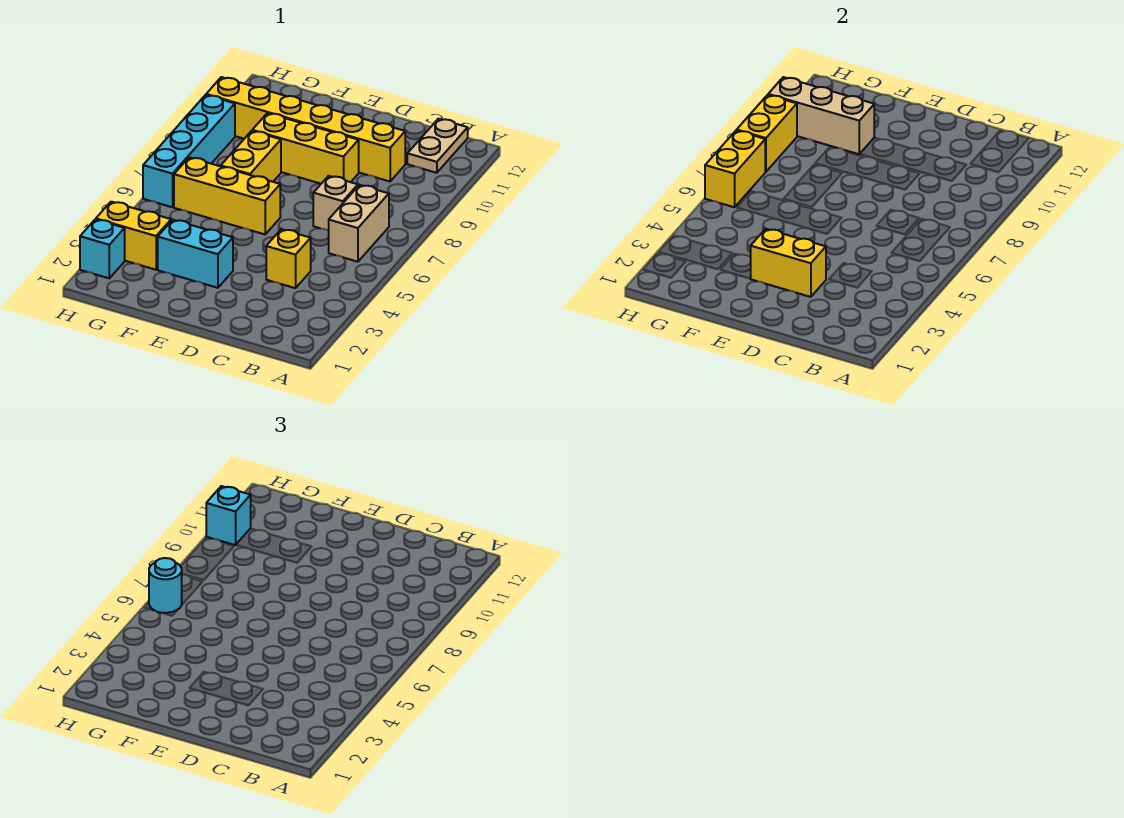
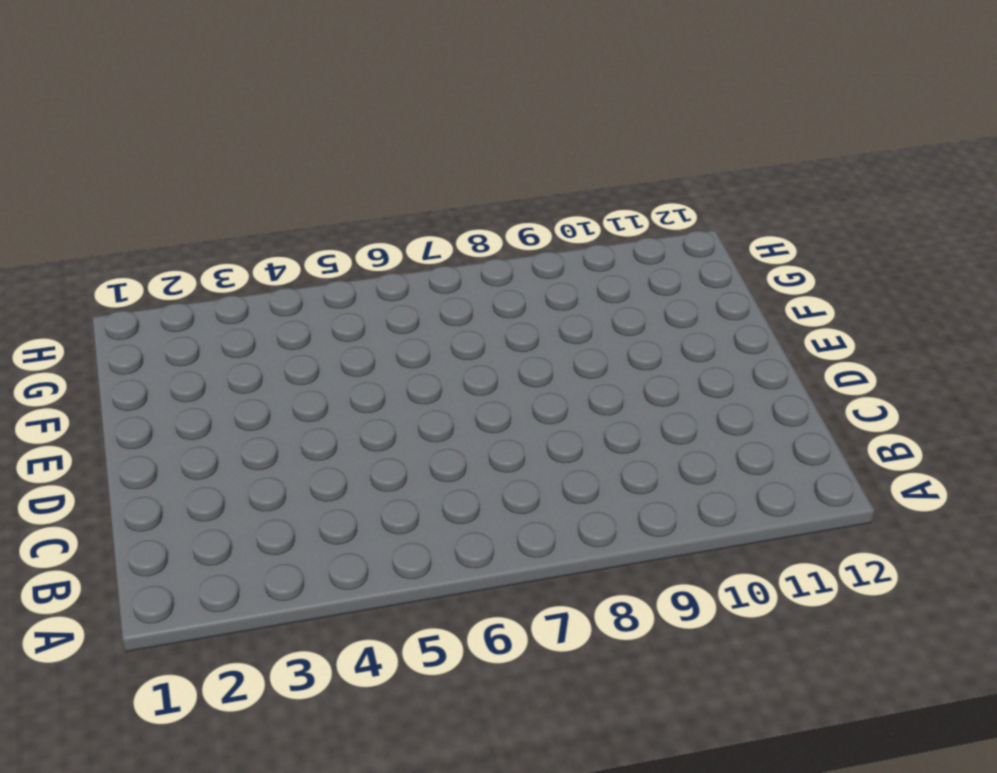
none -> tan brick B6:B7 level 1
none -> tan plate B11:B12 level 1
none -> yellow brick C4 level 1

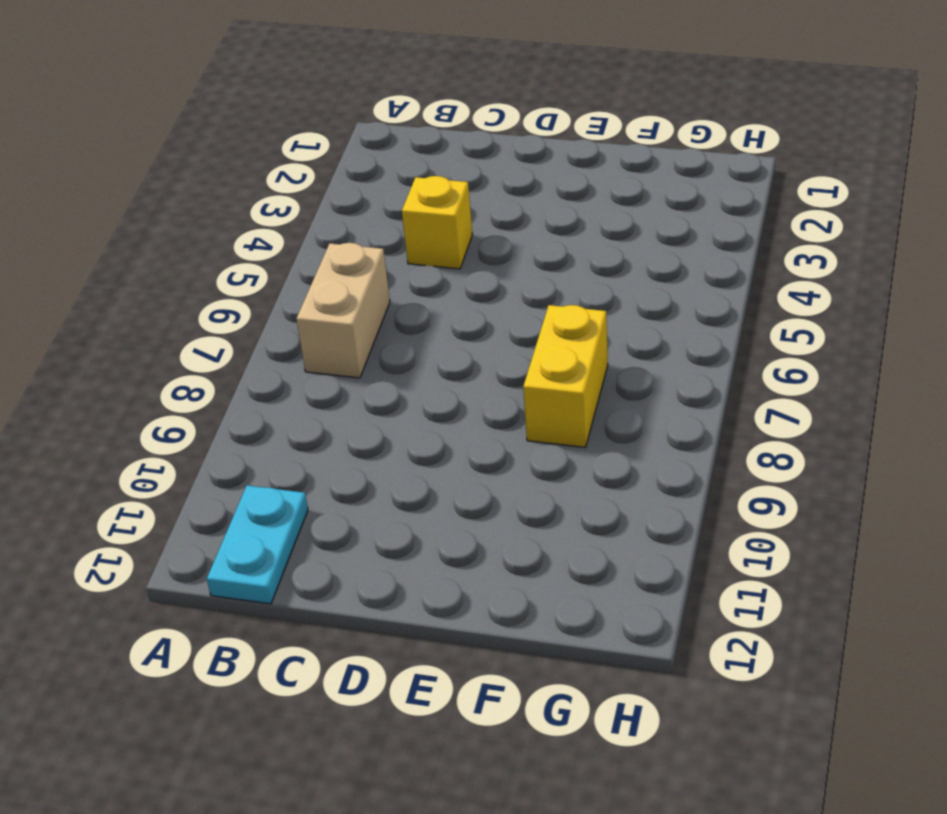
cyan plate B11:B12 level 1 -> tan plate B11:B12 level 1
none -> tan brick C7 level 1
none -> yellow brick C10:H10 level 1
none -> yellow brick D9:F9 level 1

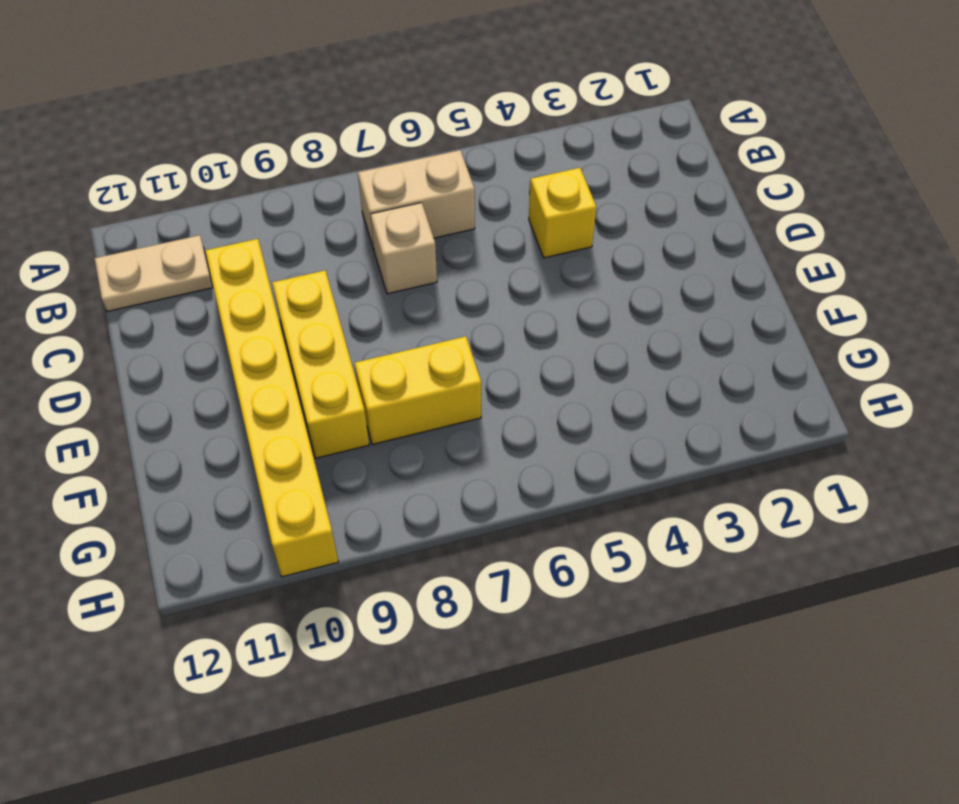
none -> cyan brick E3:F3 level 1
none -> yellow brick E6:G6 level 1
none -> yellow brick G3:H3 level 1

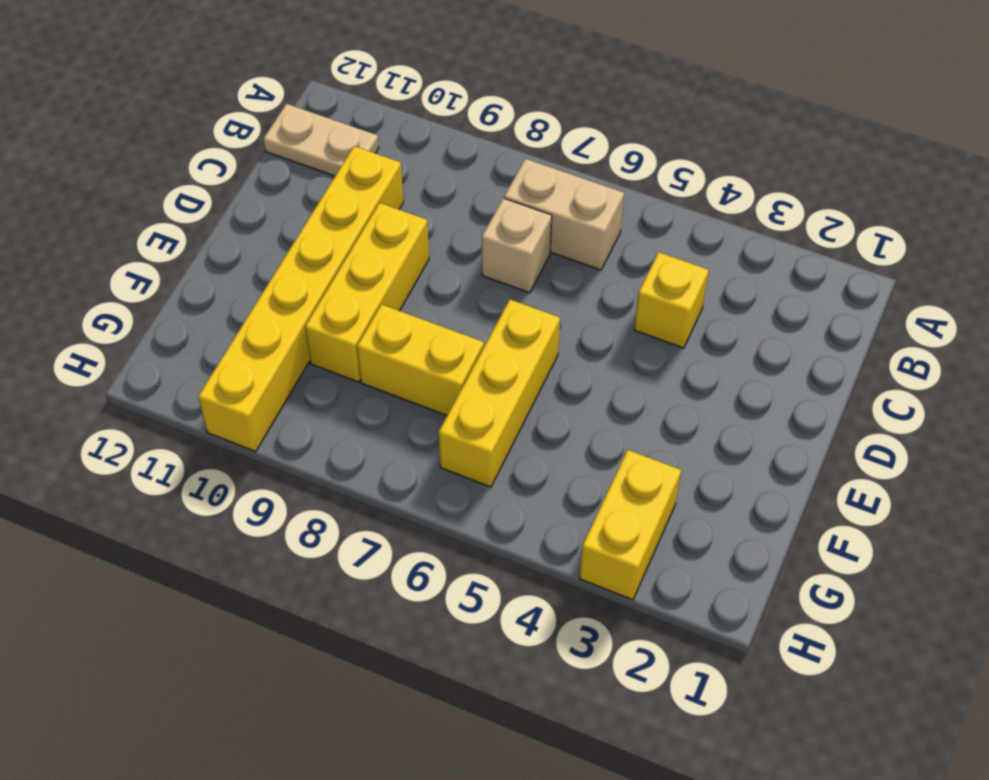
none -> cyan brick E3:F3 level 1
none -> cyan brick H2 level 1
none -> cyan brick H6:H9 level 1

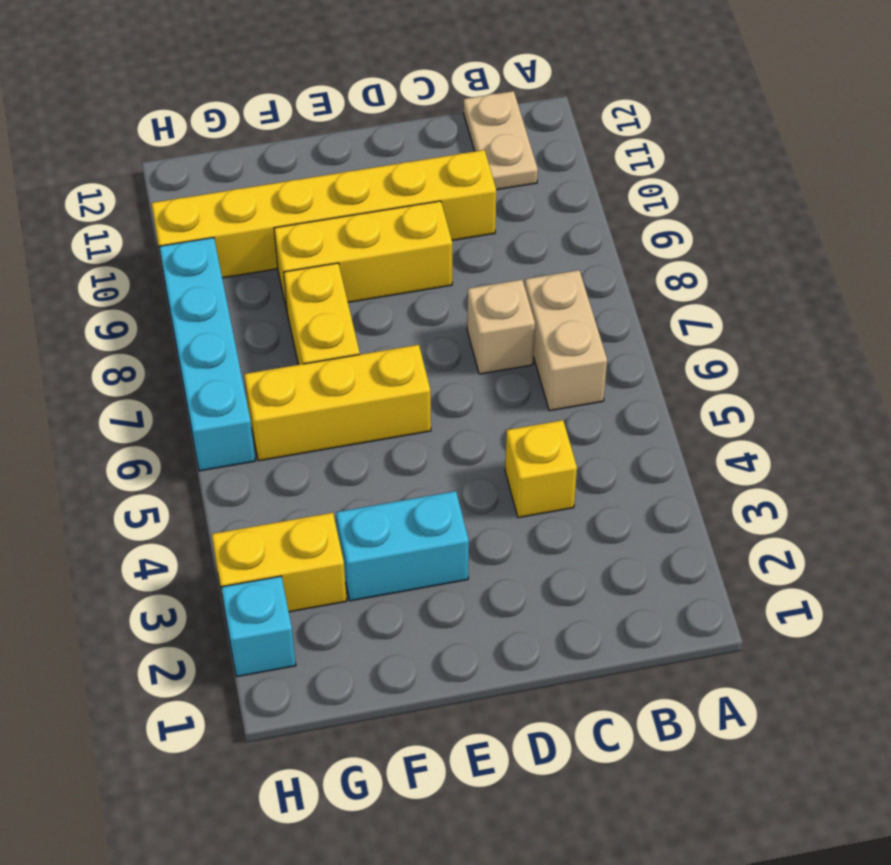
none -> yellow brick D3:E3 level 2
none -> tan brick F10:H10 level 2
none -> yellow brick H6:H7 level 2

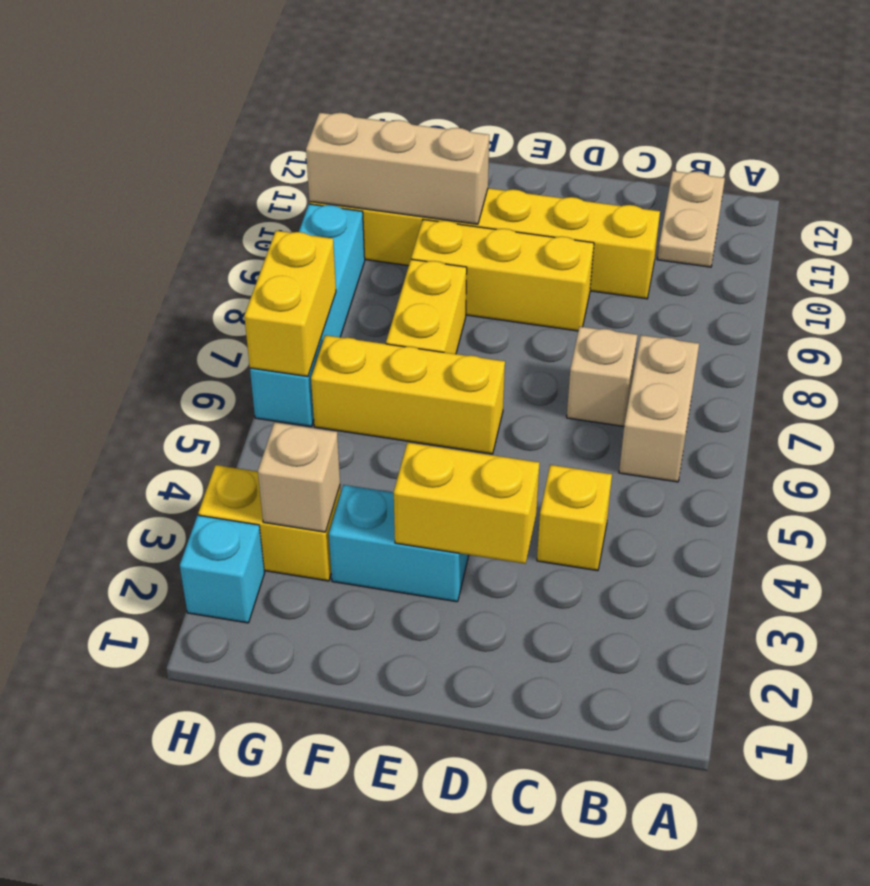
tan brick G3 level 2 -> none
none -> yellow brick H8:H9 level 2
none -> cyan round brick H6 level 3
none -> cyan brick H10 level 3

